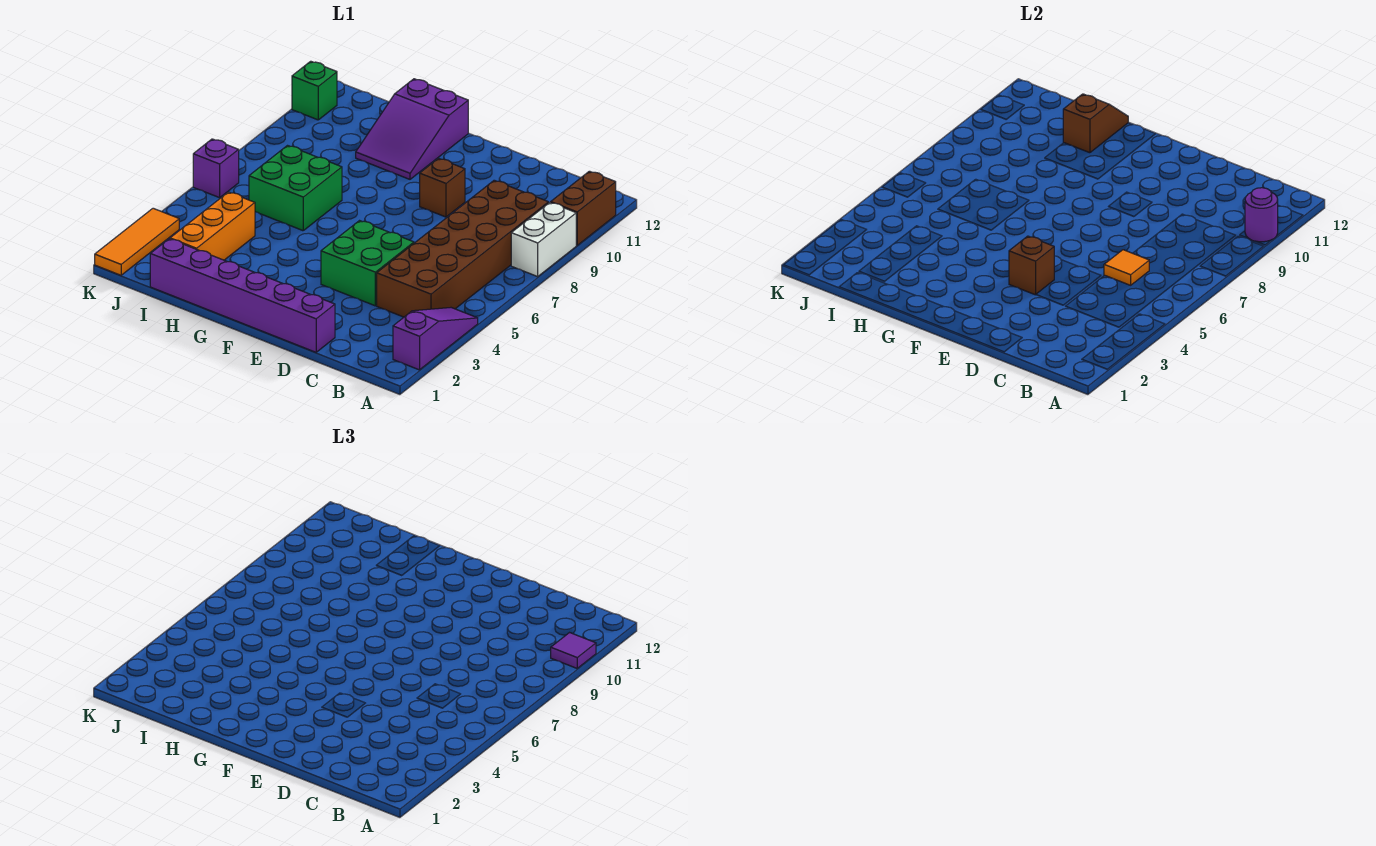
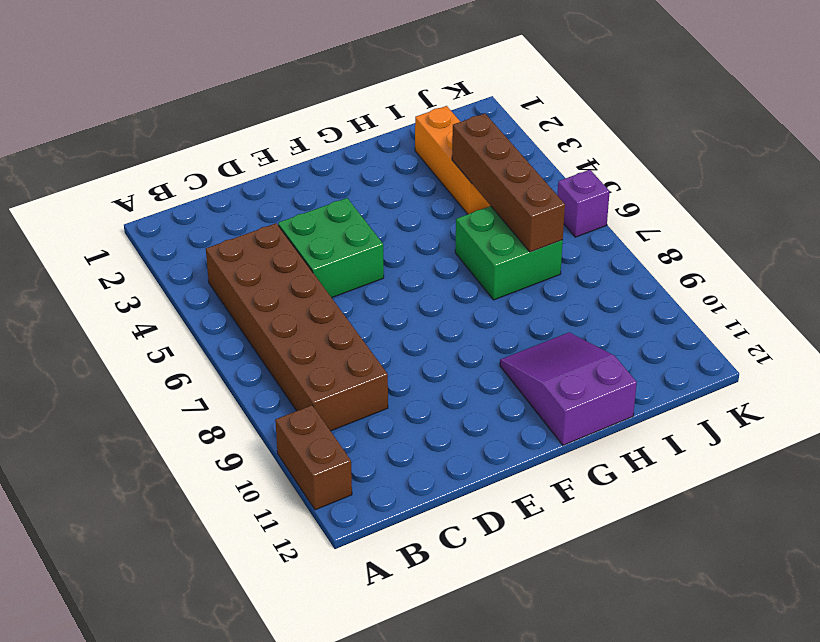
brown brick I4:I7 level 2 -> none
none -> purple slope A2:A4 level 1 top 2
none -> white brick A8:A9 level 1
none -> purple brick D1:I1 level 1

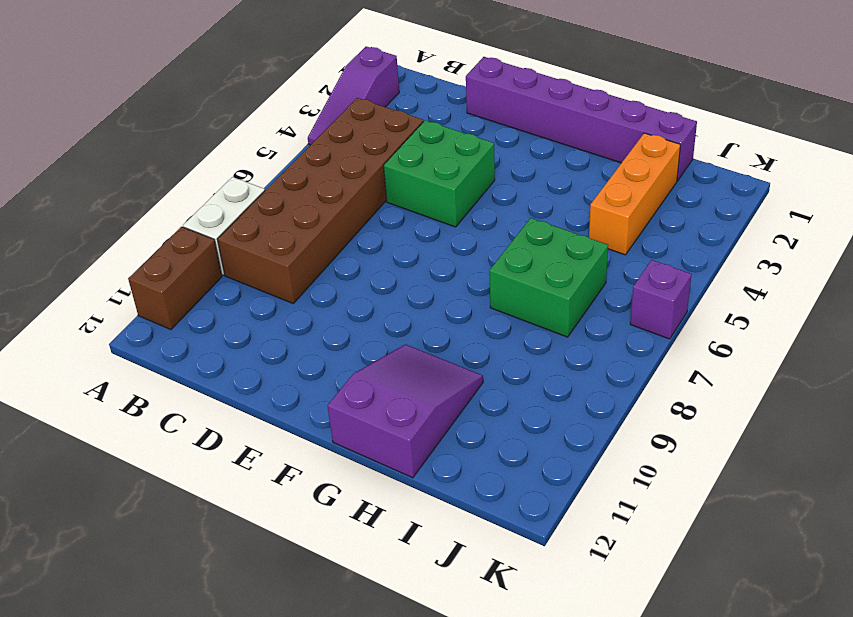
none -> brown brick E9 level 1
none -> orange tile K1:K3 level 1
none -> green brick K11 level 1

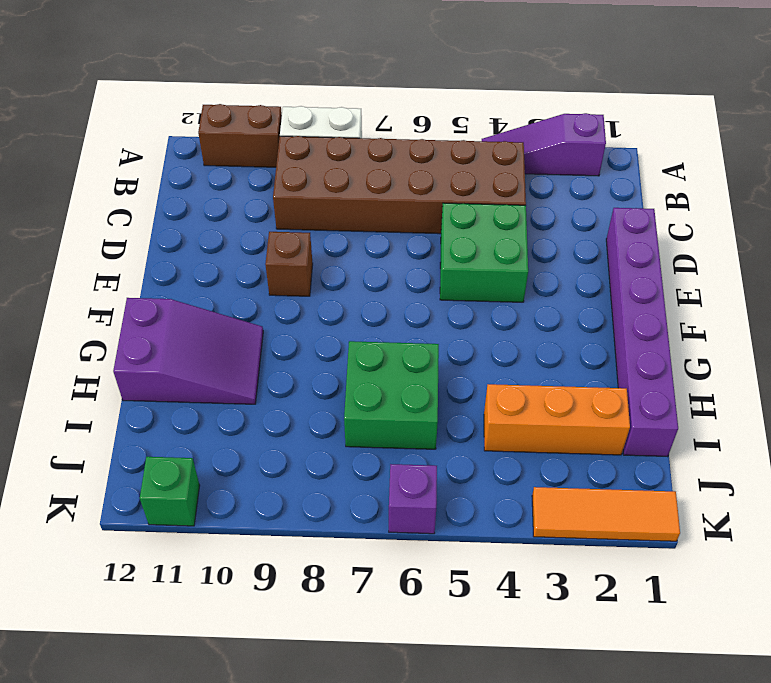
none -> purple round brick A10 level 2
none -> orange tile C6 level 2
none -> brown brick E4 level 2

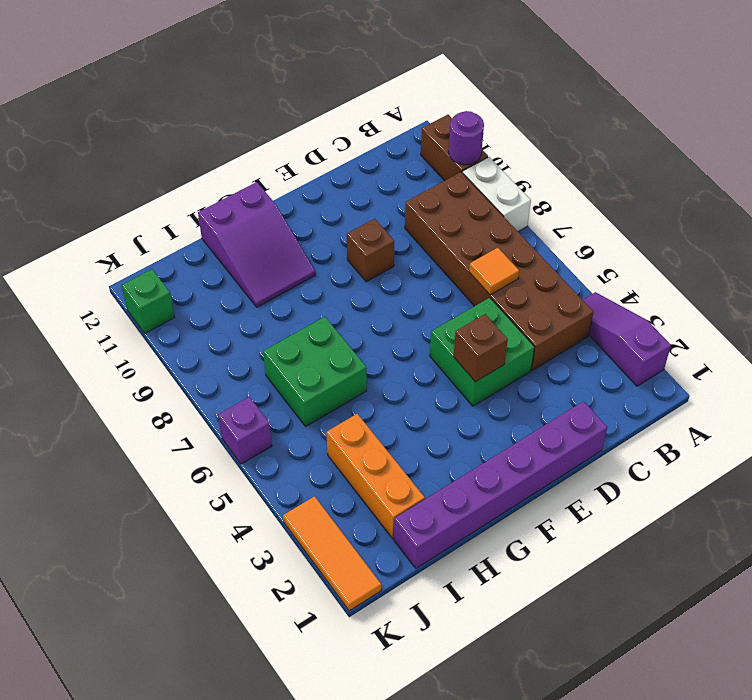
none -> brown slope H11:H12 level 2 top 11
none -> purple tile A10 level 3

